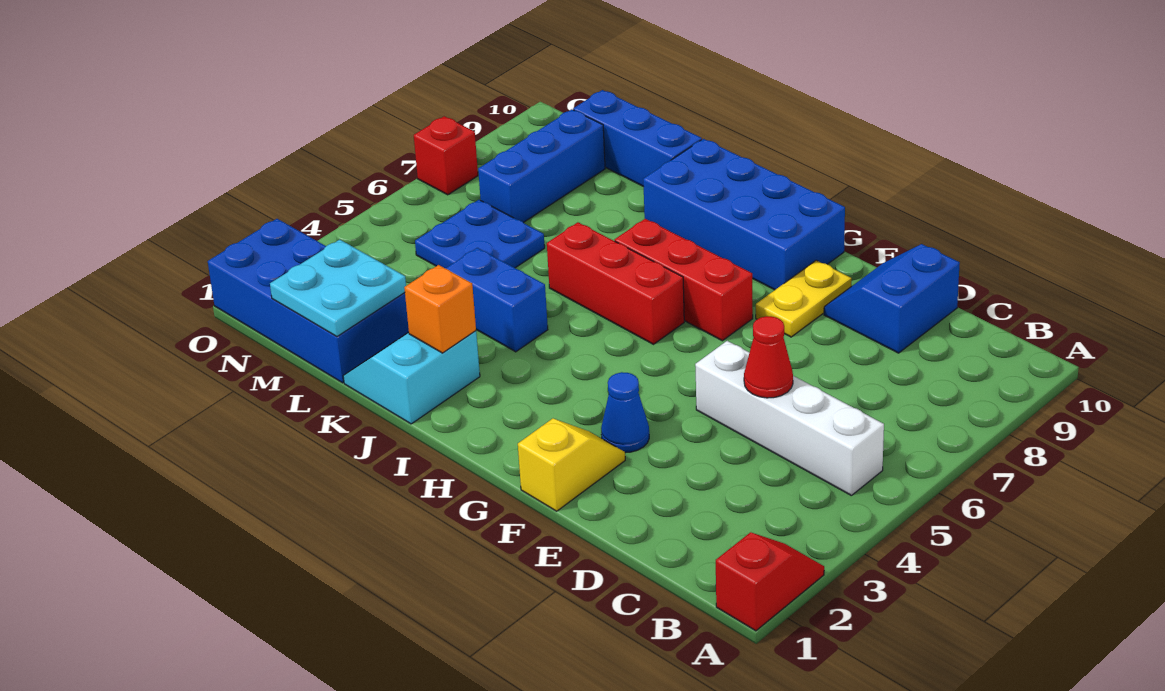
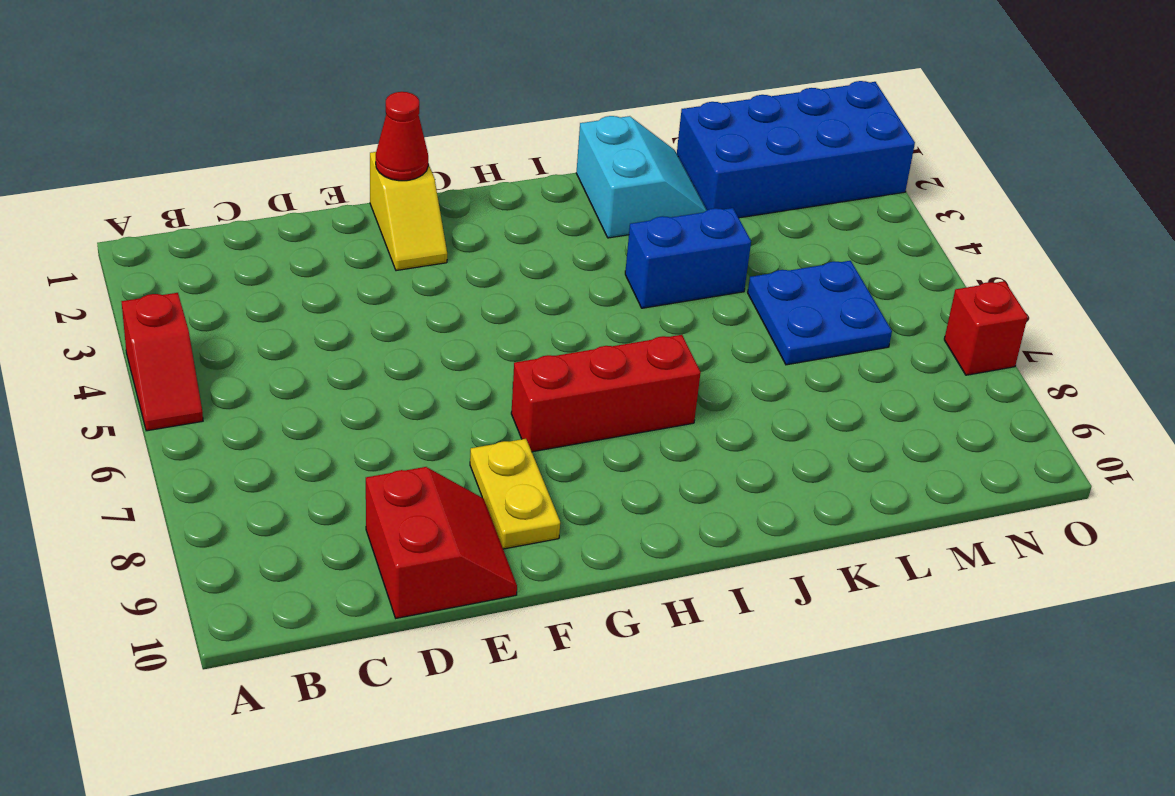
red slope A4:A5 level 1 top 4 -> red slope A1:A2 level 1 top 1
red slope D9:E10 level 1 top D -> blue slope D9:E10 level 1 top D
red cone F1 level 2 -> red cone D5 level 2
none -> white brick B5:E5 level 1
none -> blue cone F3 level 1
none -> blue brick G9:J10 level 1

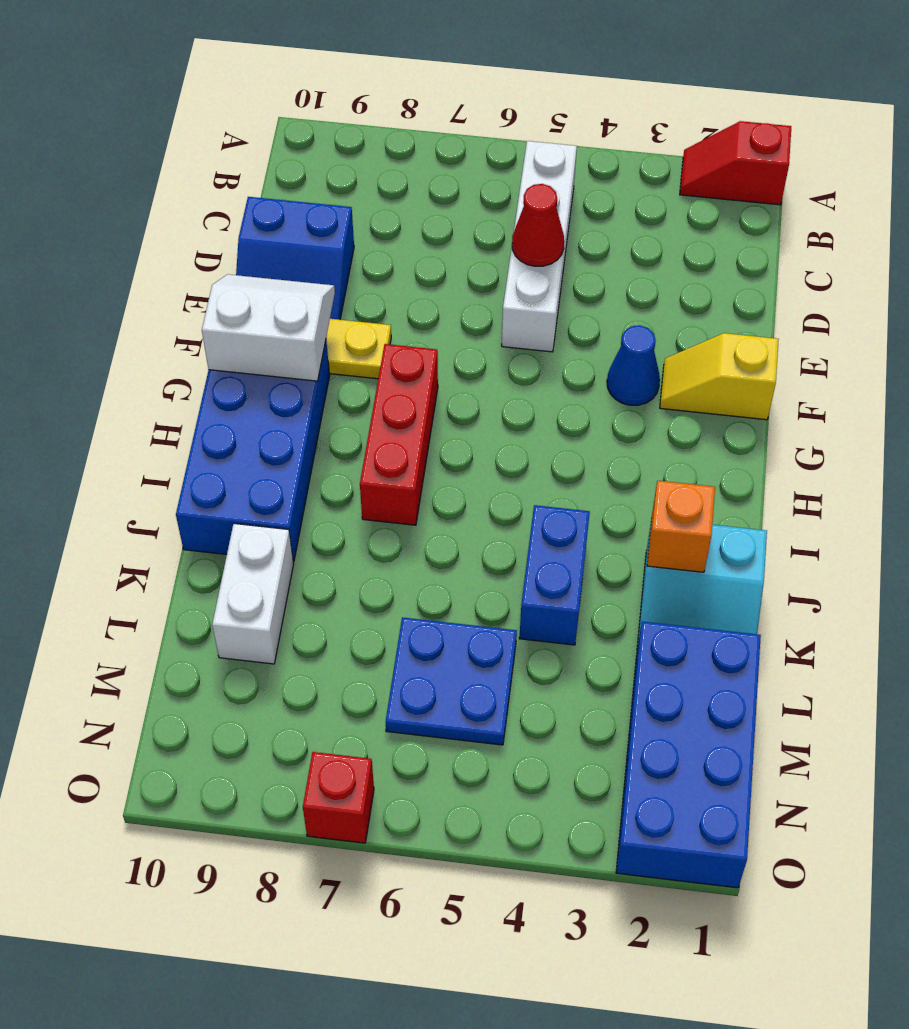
white slope F9:G10 level 2 top G -> none
white brick K9:L9 level 1 -> none
none -> red brick H6:J6 level 1
none -> blue brick K10:M10 level 1
none -> blue brick M7:M9 level 1

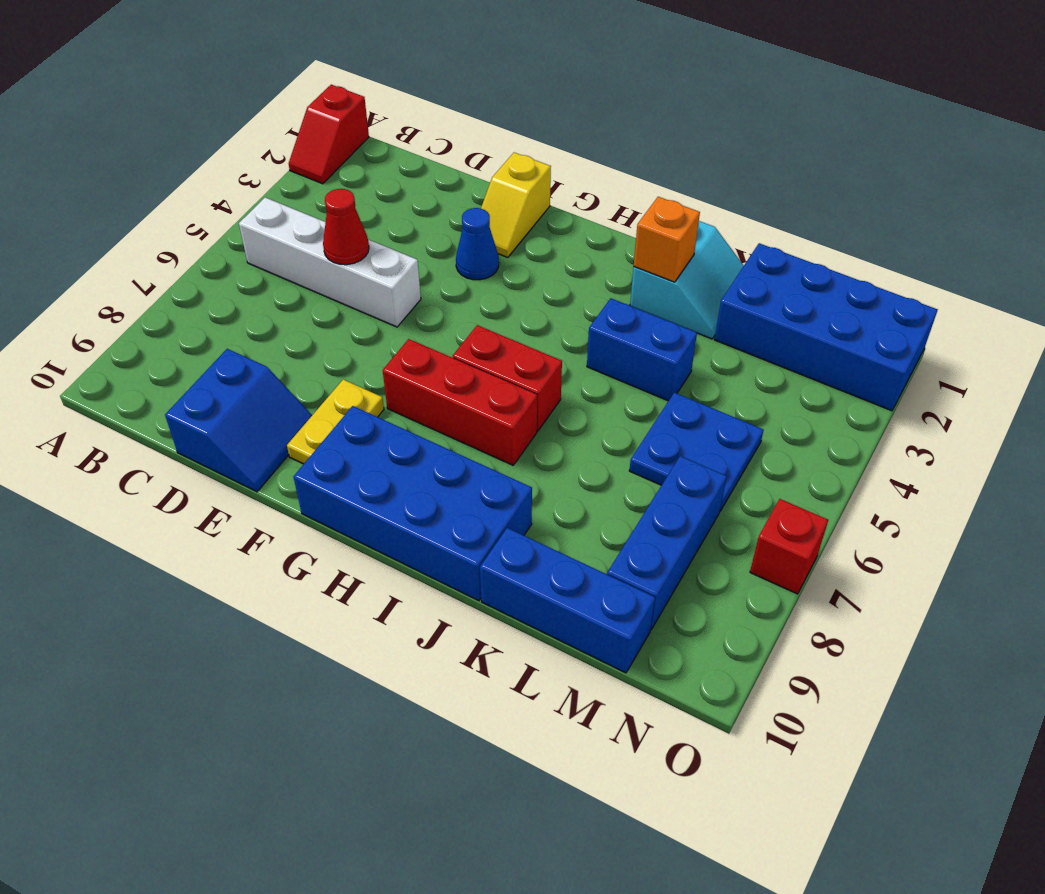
red brick H6:I6 level 1 -> red brick H6:J6 level 1
none -> cyan plate L1:M2 level 2

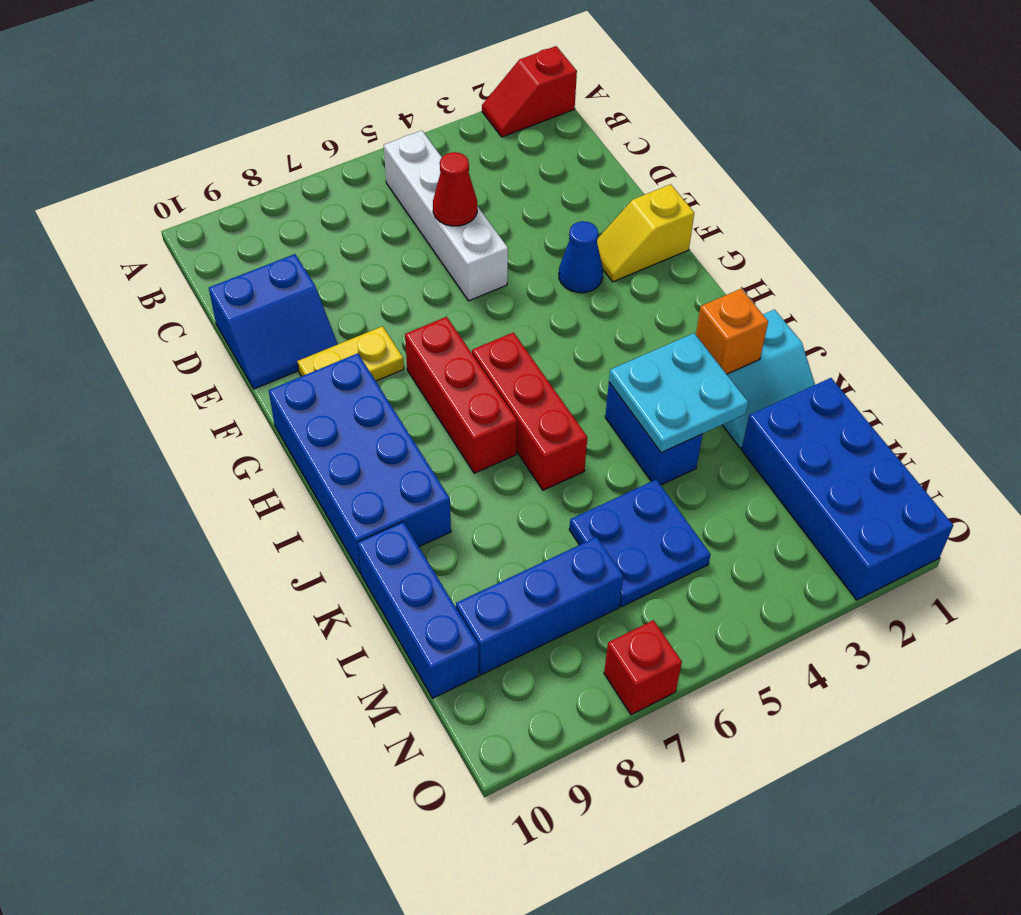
cyan plate J3:K4 level 2 -> cyan plate L1:M2 level 2

